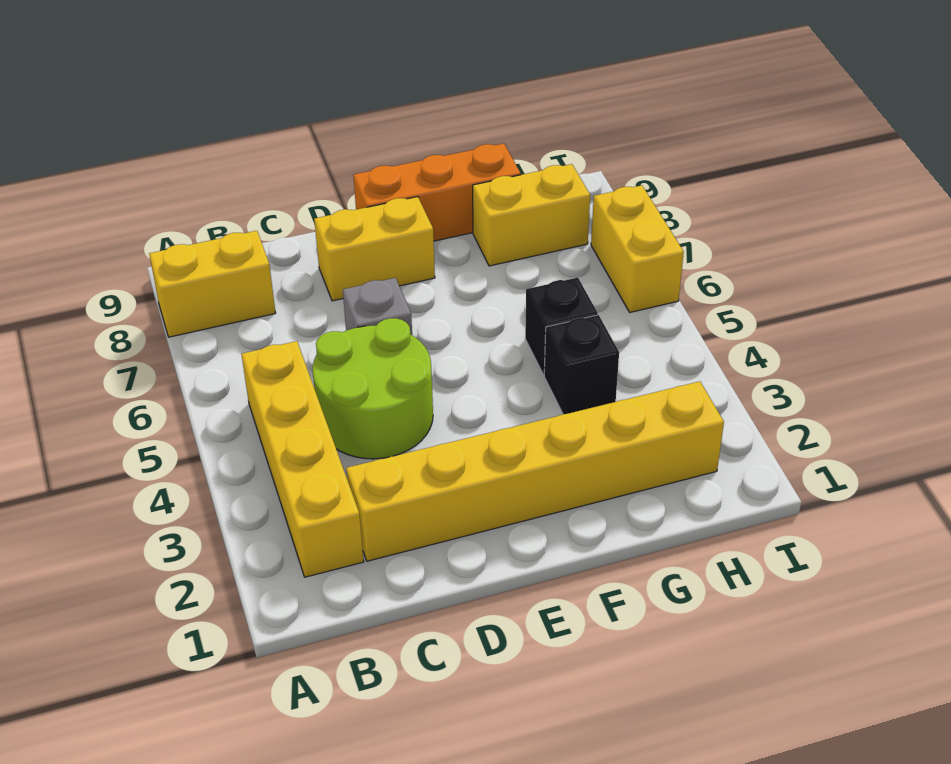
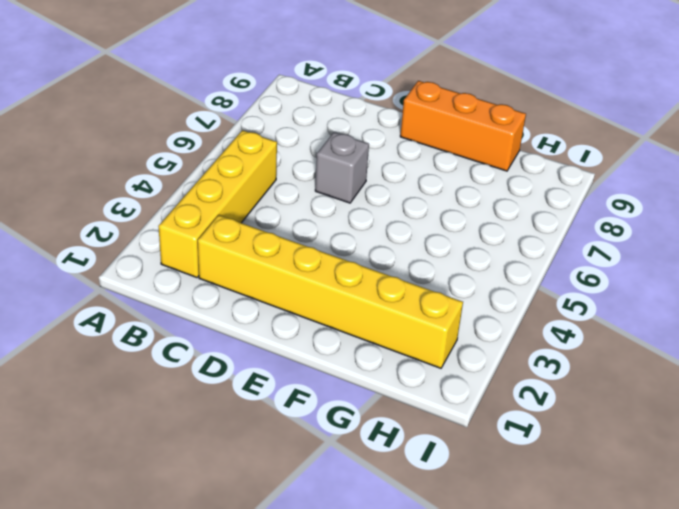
none -> yellow brick A8:B8 level 1
none -> lime round brick C4:D5 level 1

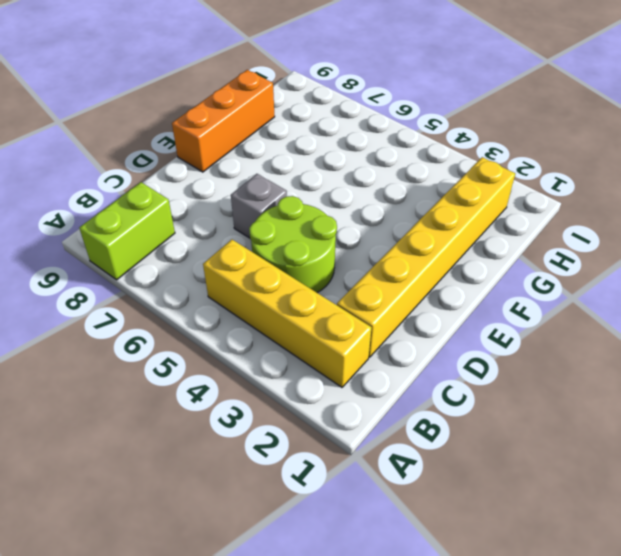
lime brick A8:B8 level 1 -> yellow brick A8:B8 level 1
none -> yellow brick D8:E8 level 1
none -> black brick G4 level 1

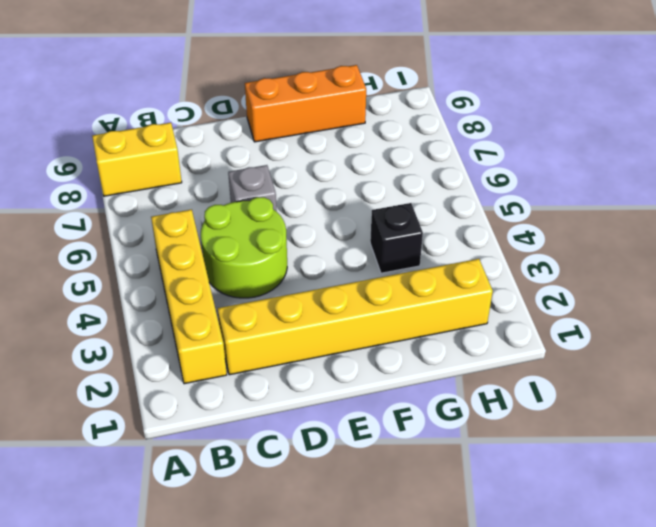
none -> yellow brick D8:E8 level 1
none -> black brick G5 level 1

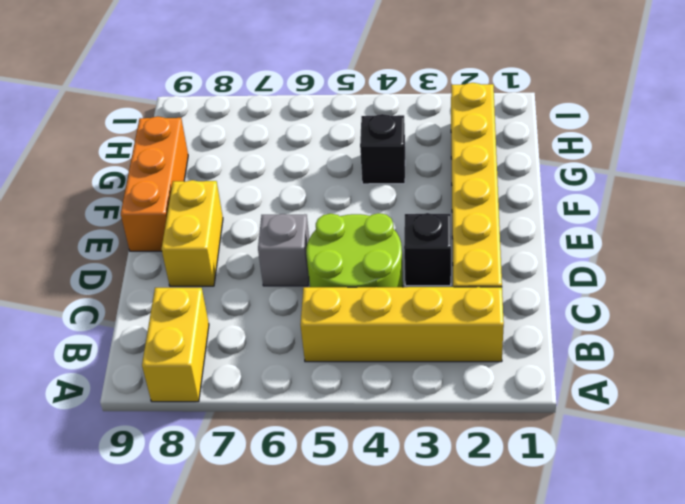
black brick D3 level 1 -> black brick G5 level 1
none -> yellow brick G8:H8 level 1
none -> yellow brick I6:I7 level 1

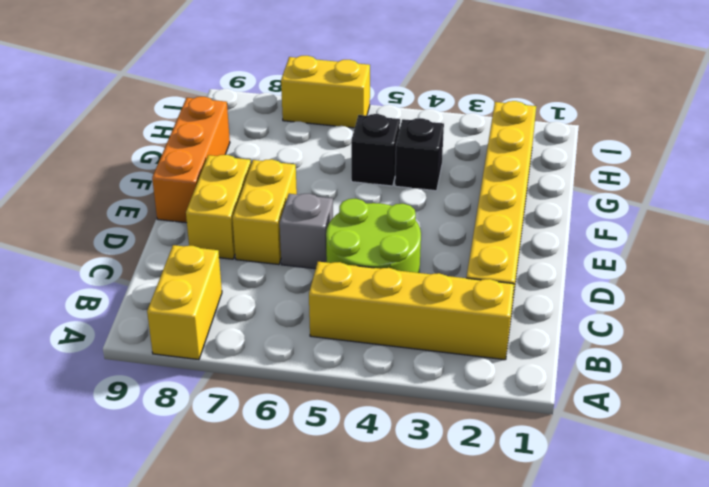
yellow brick D7:E7 level 1 -> yellow brick G8:H8 level 1

